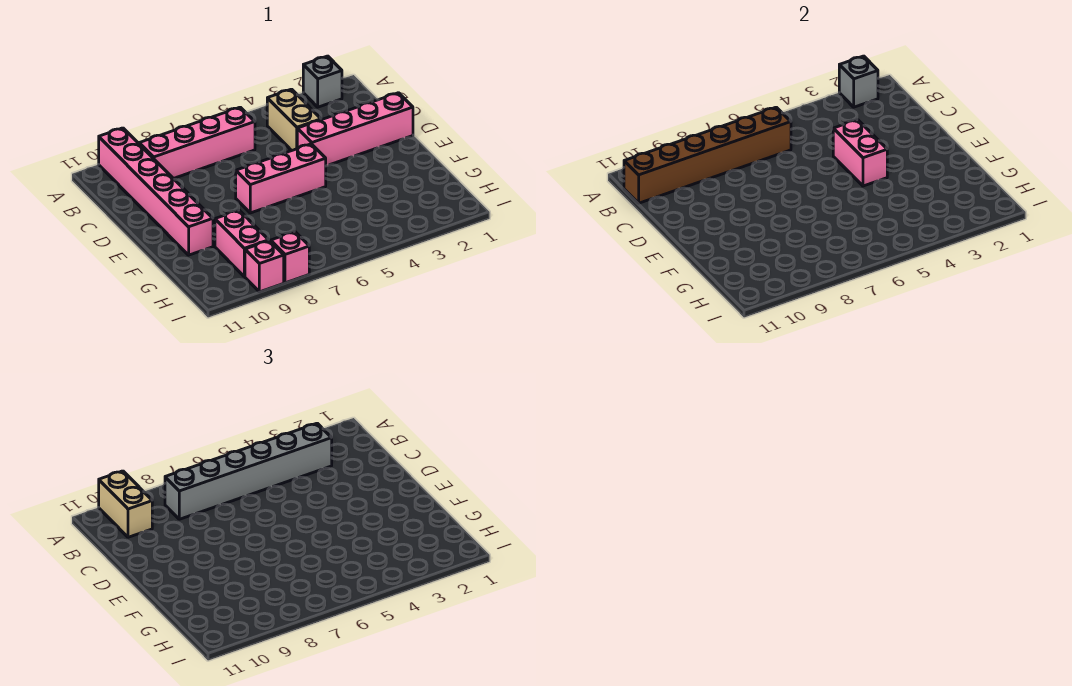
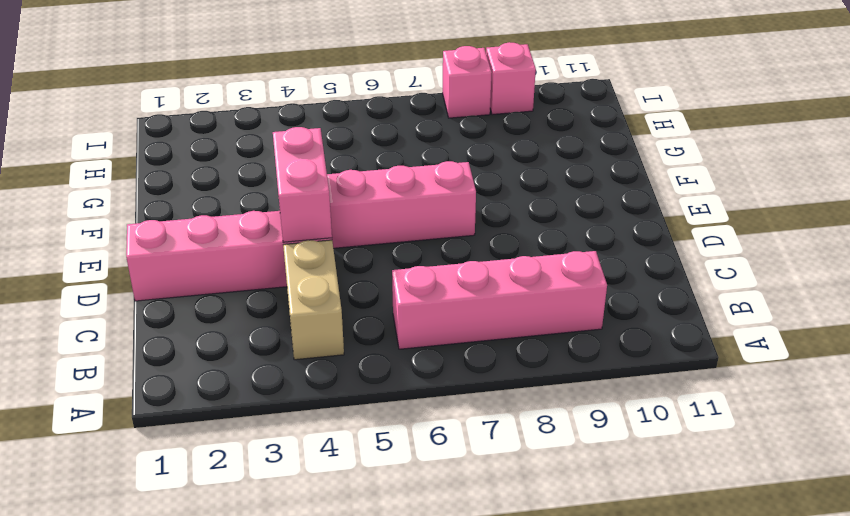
none -> grey brick A2 level 1
none -> pink brick A10:F10 level 1
none -> pink brick G9:H9 level 1

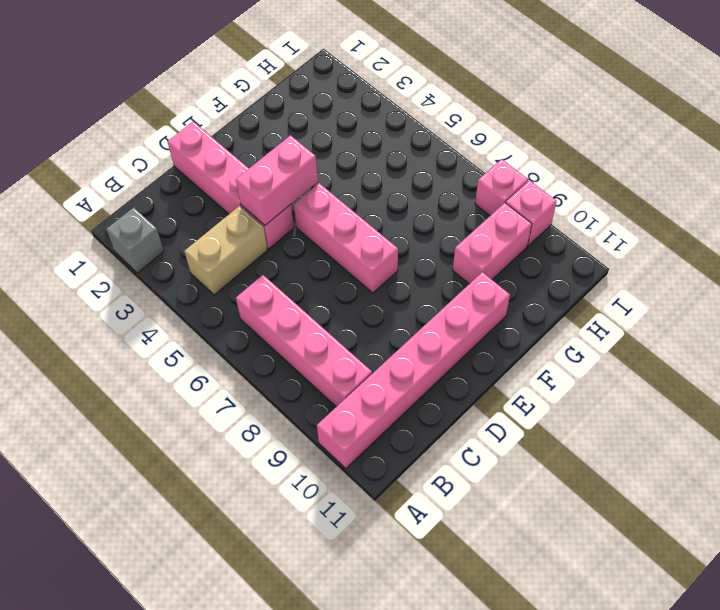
none -> grey brick A2 level 2
none -> brown brick B6:B11 level 2
none -> tan brick A10:B10 level 3

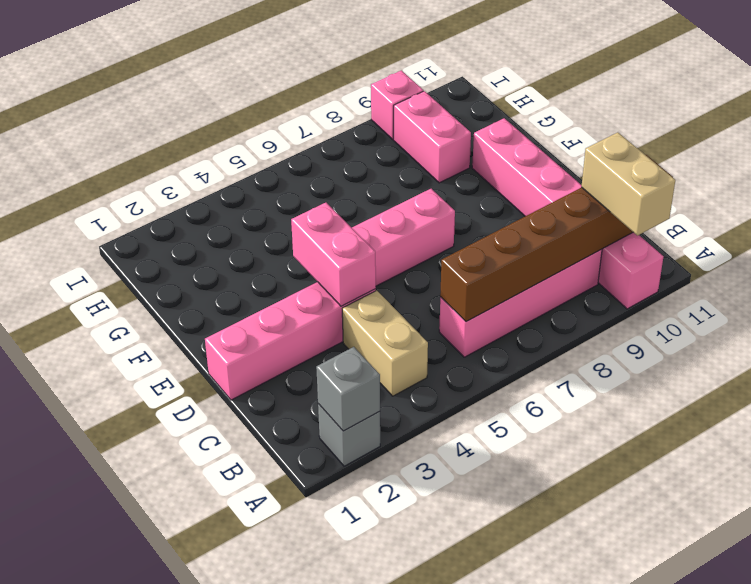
none -> pink brick I8 level 1
none -> grey brick B3:B8 level 3

